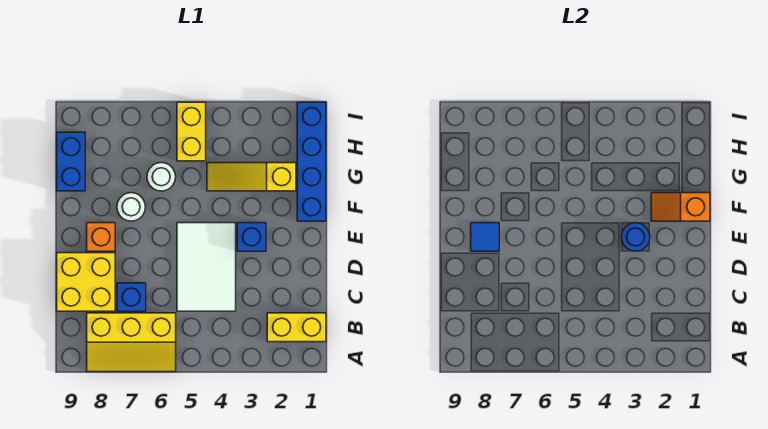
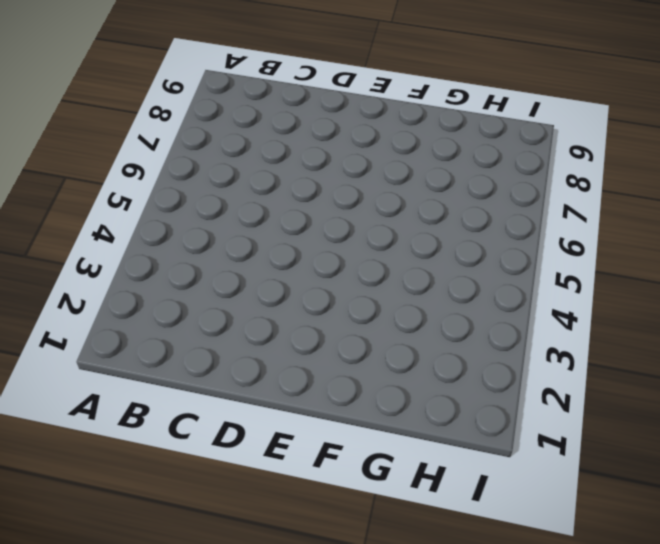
none -> yellow slope A6:B8 level 1 top B
none -> yellow brick B1:B2 level 1
none -> white tile C4:E5 level 1

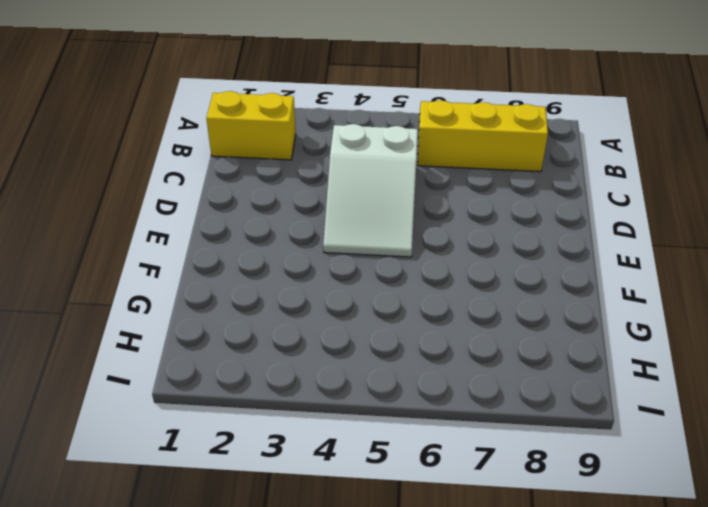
white slope C4:E5 level 1 top C -> white tile C4:E5 level 1
none -> blue brick C7 level 1
none -> yellow brick C8:D9 level 1
none -> blue brick E3 level 1

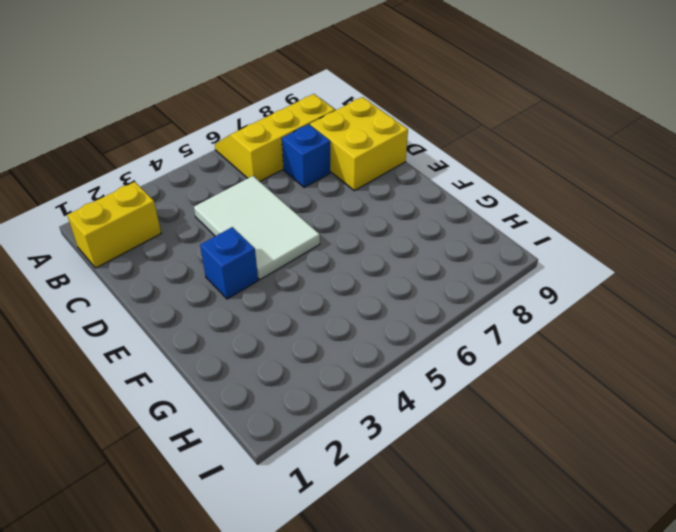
none -> orange brick E8 level 1
none -> blue brick F1:I1 level 1
none -> white round brick F7 level 1

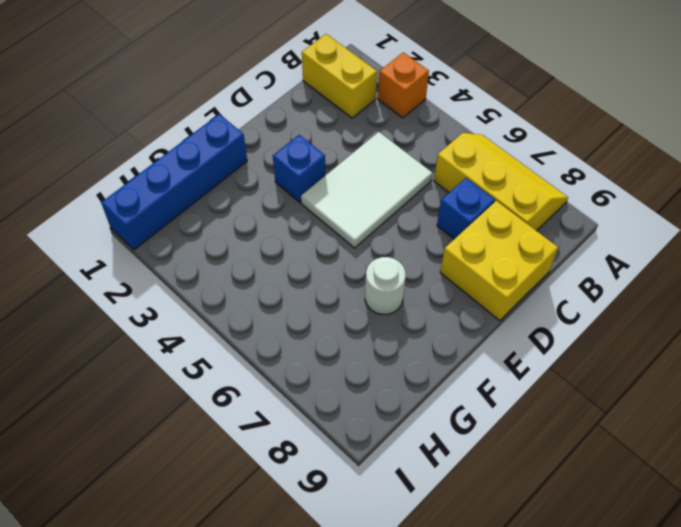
orange brick A3 level 1 -> orange brick E8 level 1
none -> yellow slope G2:G4 level 1 top 2
none -> white round brick G6 level 1
none -> blue brick G9:H9 level 1

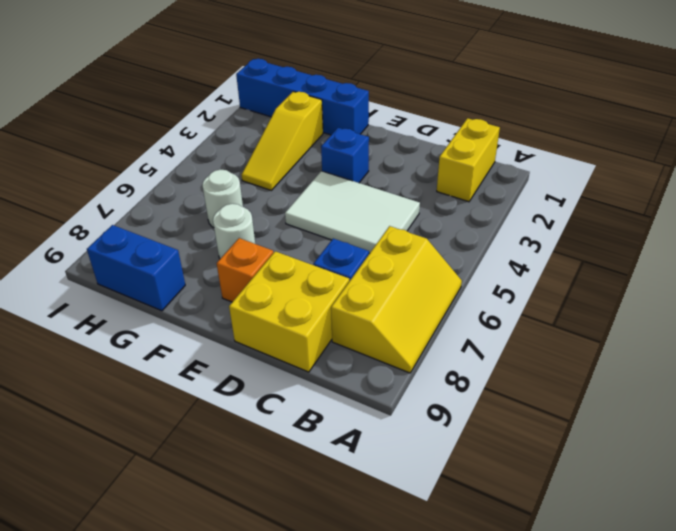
none -> yellow brick H5:I5 level 1
none -> blue round brick E3 level 2
none -> blue tile E8 level 2

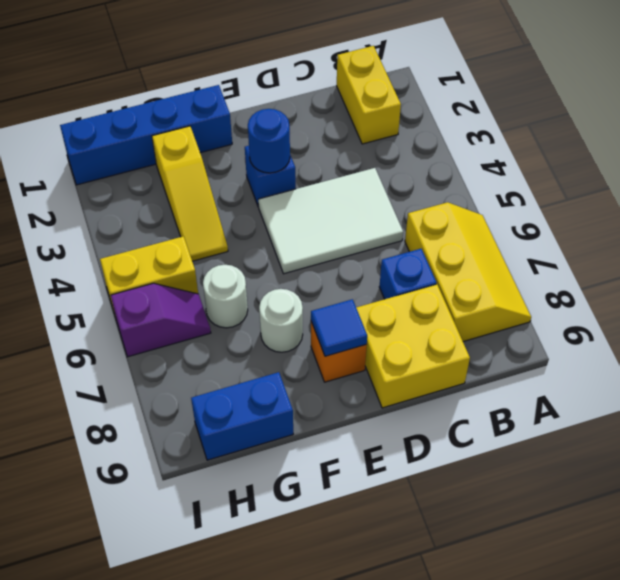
purple slope H6:I6 level 1 top I -> none
none -> orange slope F1:F2 level 2 top 1

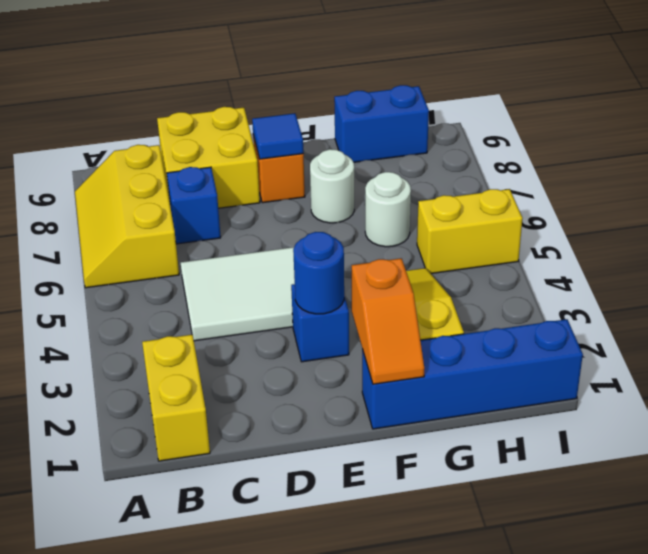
orange slope F1:F2 level 2 top 2 -> orange slope F1:F2 level 2 top 1

